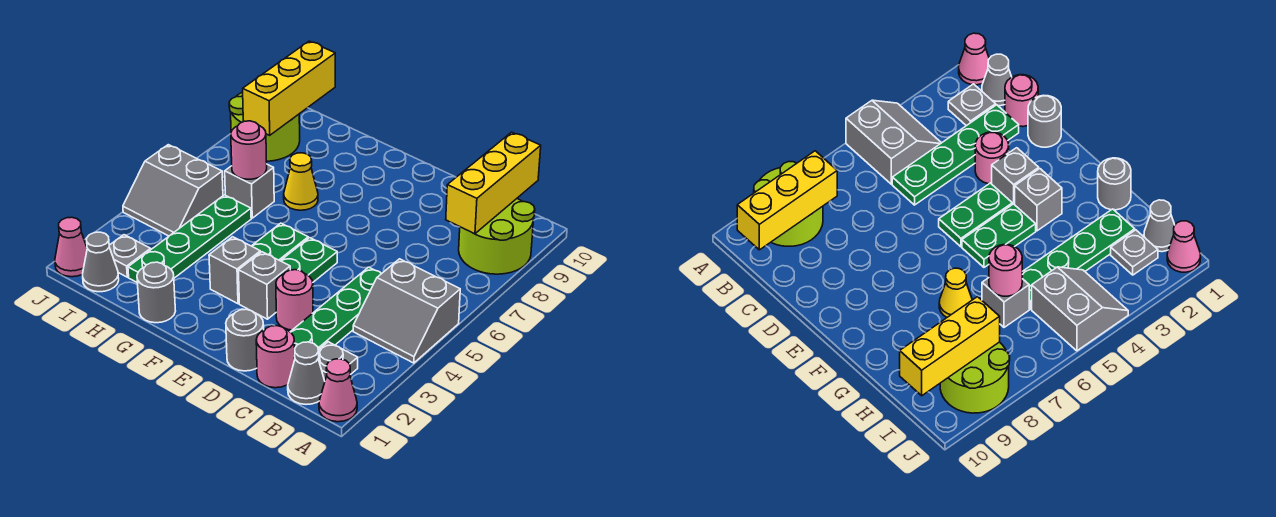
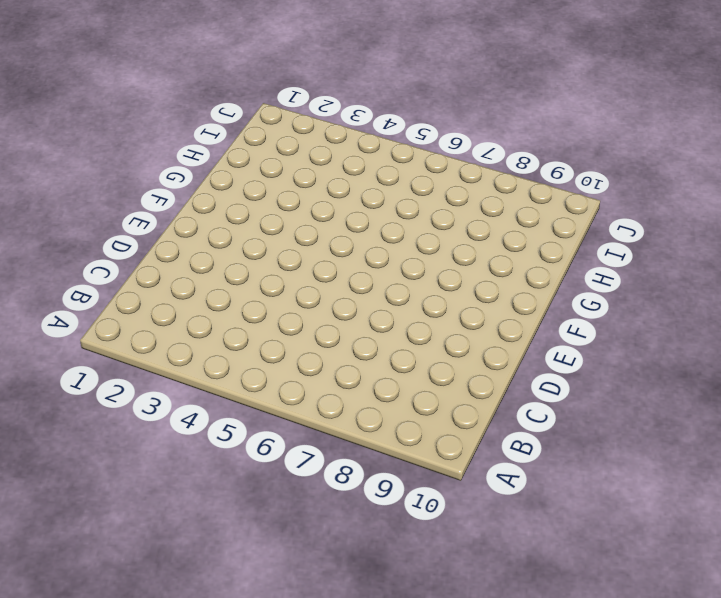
none -> pink cone A1 level 1
none -> grey slope A4:B5 level 1 top 5
none -> lime round brick A8:B9 level 1

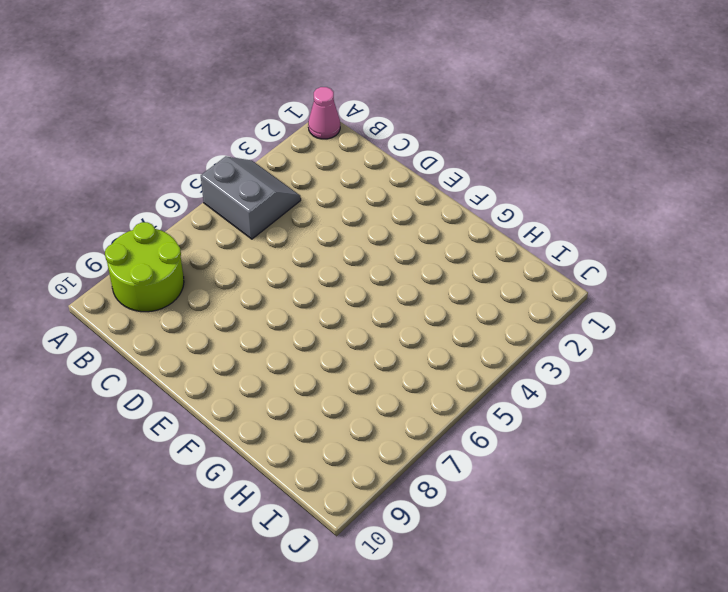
none -> grey cone B1 level 1
none -> grey plate B2 level 1
none -> pink round brick C1 level 1

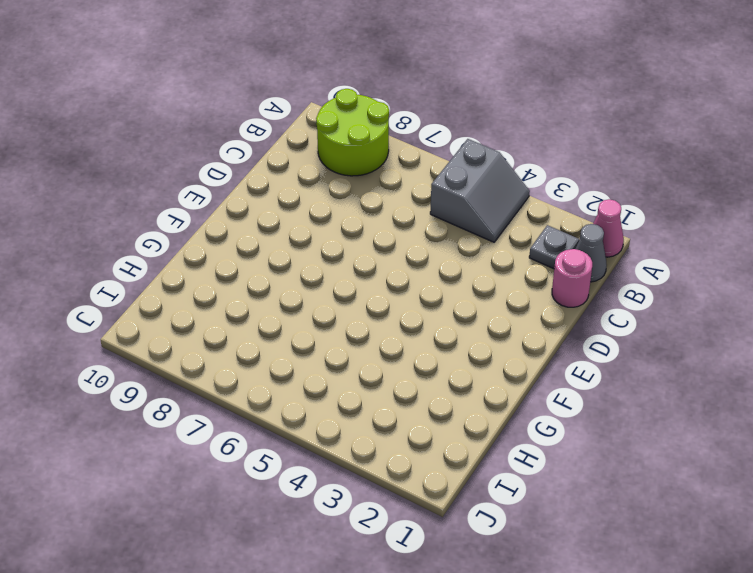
none -> green plate C2:C5 level 1
none -> grey round brick D1 level 1
none -> pink round brick D3 level 1

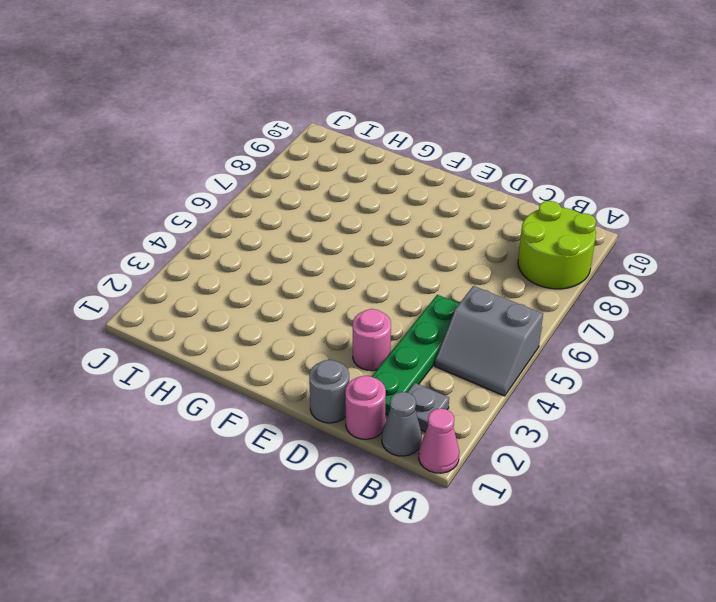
none -> grey brick E3 level 1
none -> green plate E4:E5 level 1
none -> grey brick F3 level 1

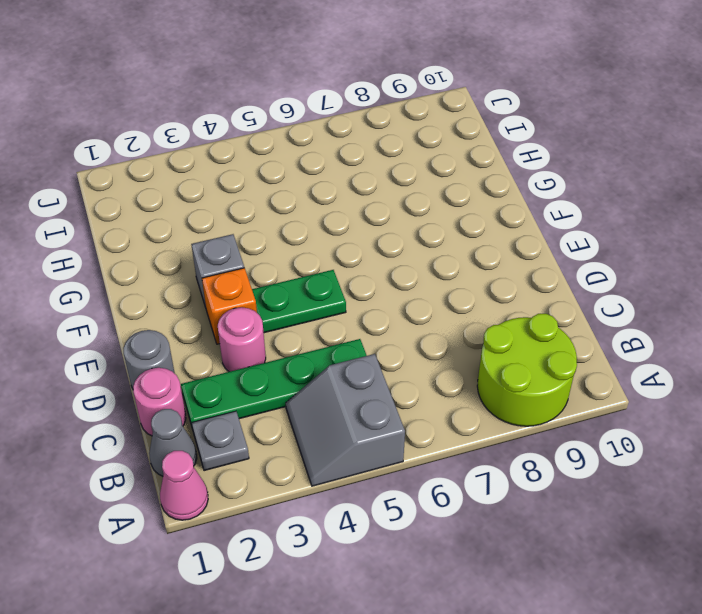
orange brick E3 level 1 -> grey brick E3 level 1
none -> green plate F4:F5 level 1
none -> grey round brick G1 level 1
none -> yellow cone G7 level 1

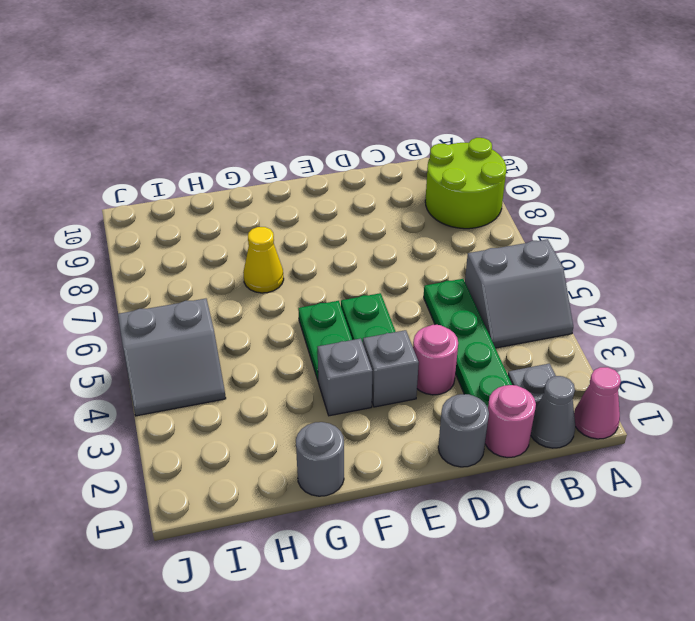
none -> green plate H2:H5 level 1
none -> grey brick H6 level 1
none -> grey cone I1 level 1

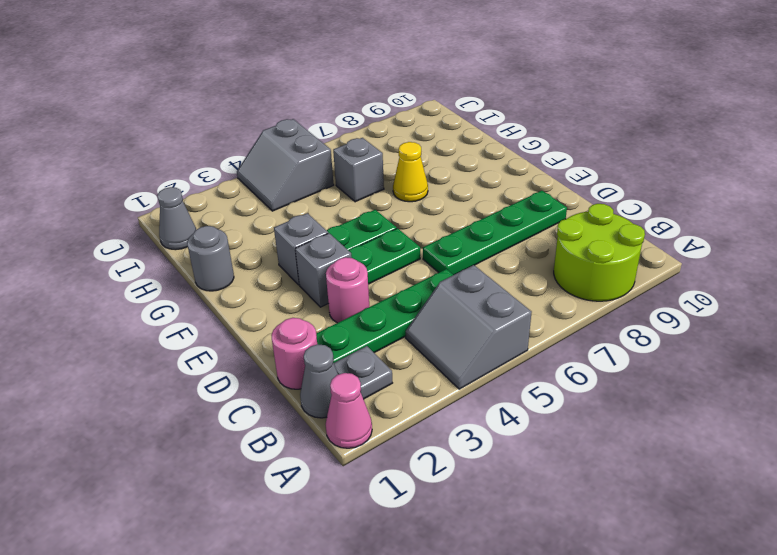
green plate D6:D9 level 1 -> green plate H2:H5 level 1
none -> grey round brick D1 level 1
none -> grey plate I2 level 1
none -> lime round brick I8:J9 level 1

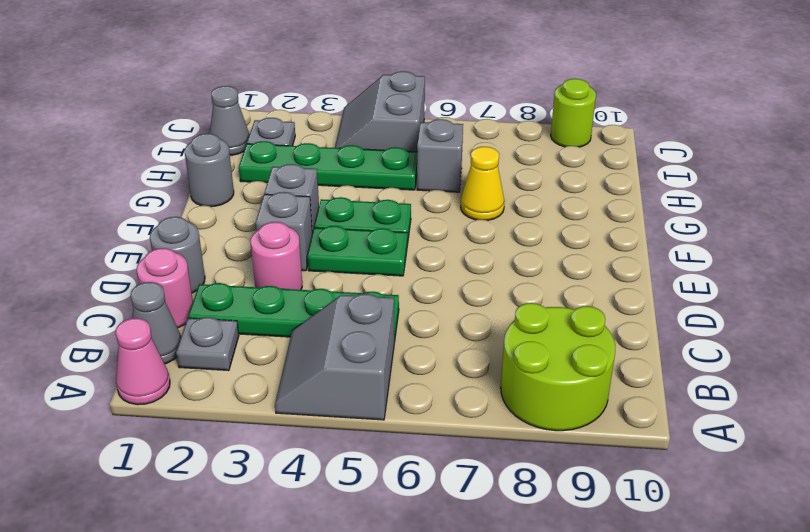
lime round brick J9 level 1 -> lime round brick I8:J9 level 1
none -> pink cone J1 level 1
none -> yellow brick B8:B10 level 2
none -> pink round brick H6 level 2

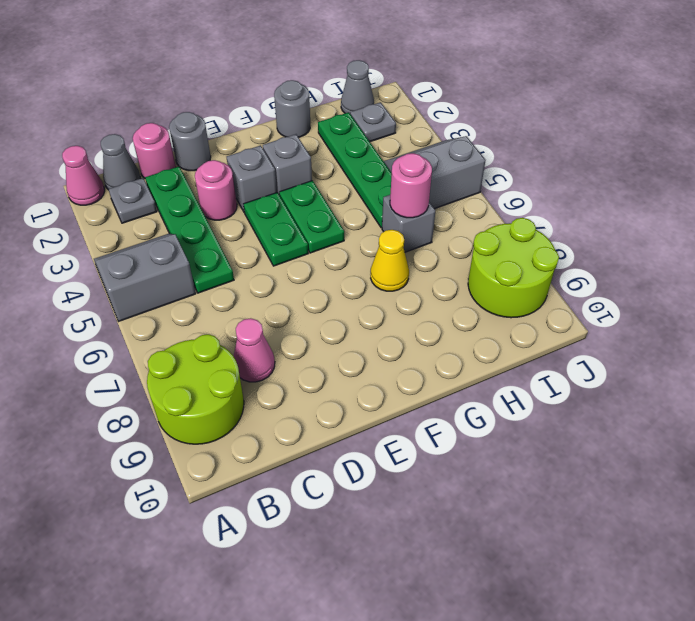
pink cone C8 level 1 -> pink cone J1 level 1
none -> yellow brick B8:B10 level 2
none -> yellow brick I8:I10 level 2

